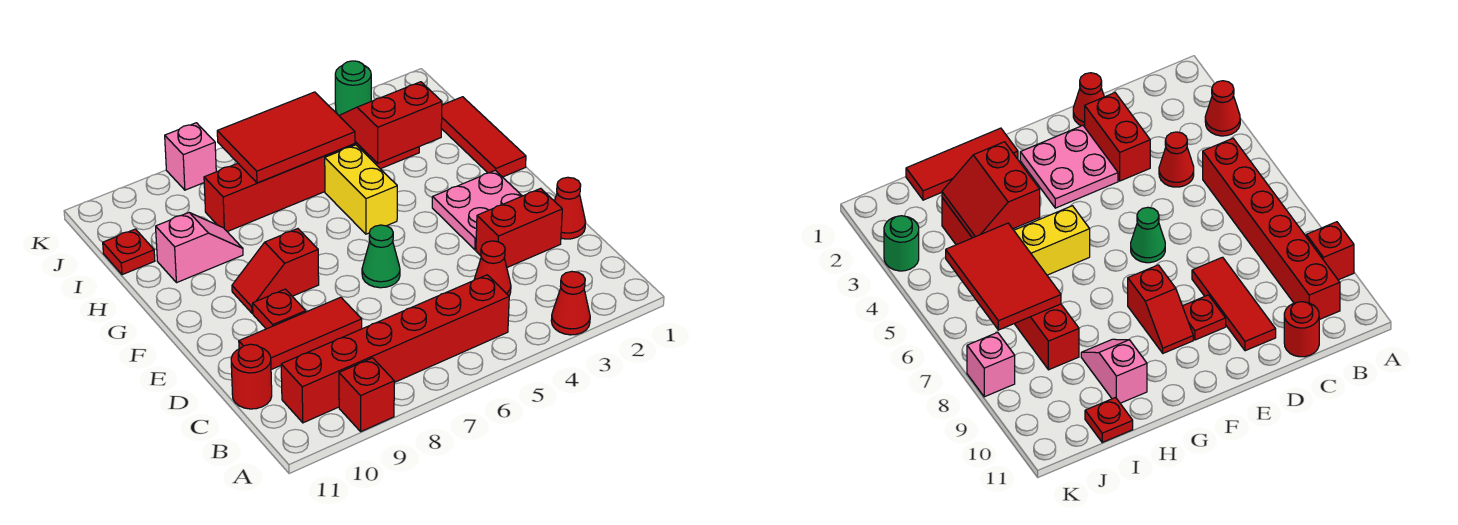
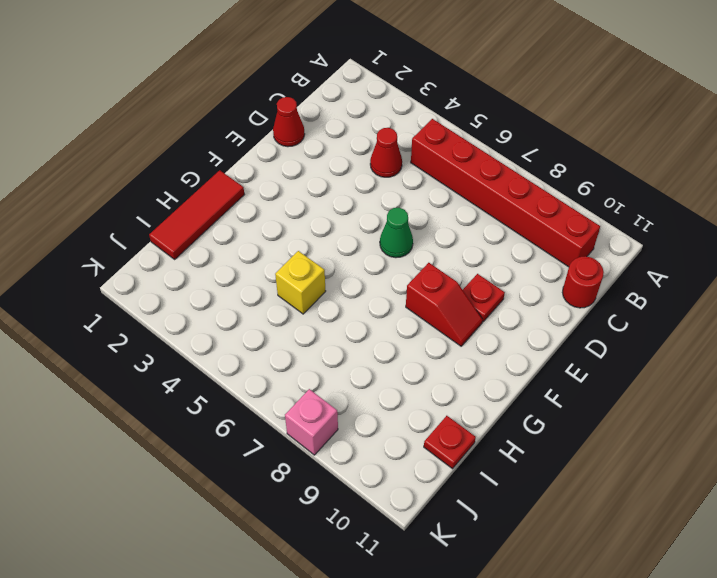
yellow brick H5 level 1 -> yellow brick G5:H5 level 1
none -> red cone A3 level 1
none -> red brick A9 level 1
none -> red brick D2:D3 level 1

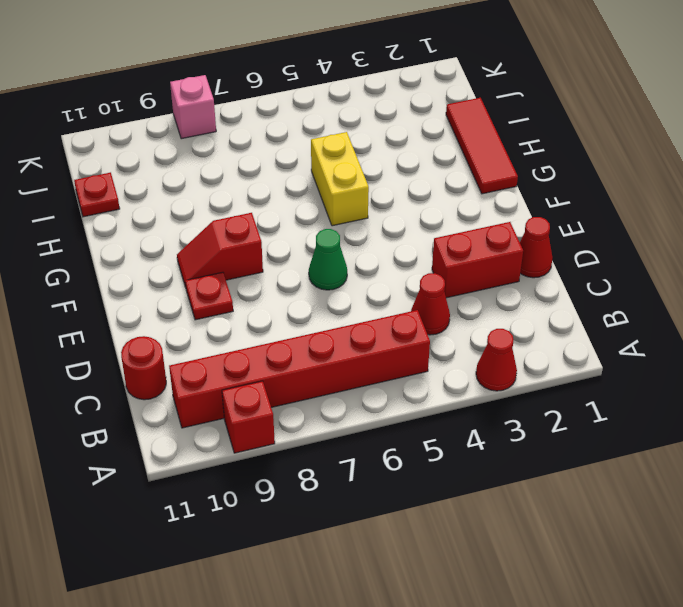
none -> red tile D8:D10 level 1
none -> pink plate E2:F3 level 1
none -> pink slope H9:H10 level 1 top 10

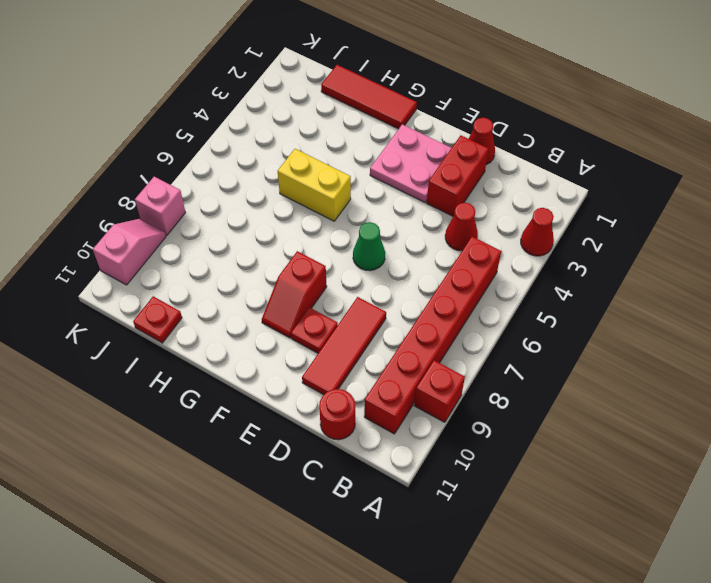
pink slope K9:K10 level 1 top 10 -> pink slope H9:H10 level 1 top 10
none -> red brick I3:I8 level 1
none -> green round brick K3 level 1
none -> red slope H3:I4 level 2 top H

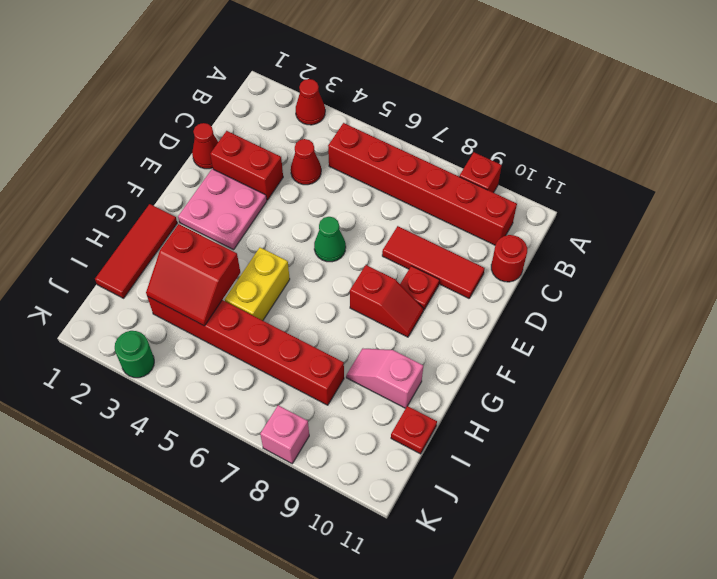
none -> red tile I5:J7 level 2

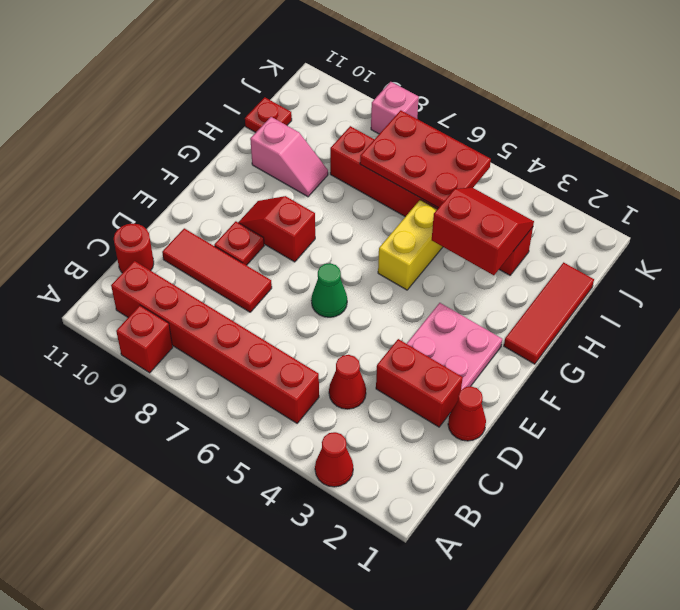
red plate I5:J7 level 2 -> red tile I5:J7 level 2
none -> green round brick K3 level 1

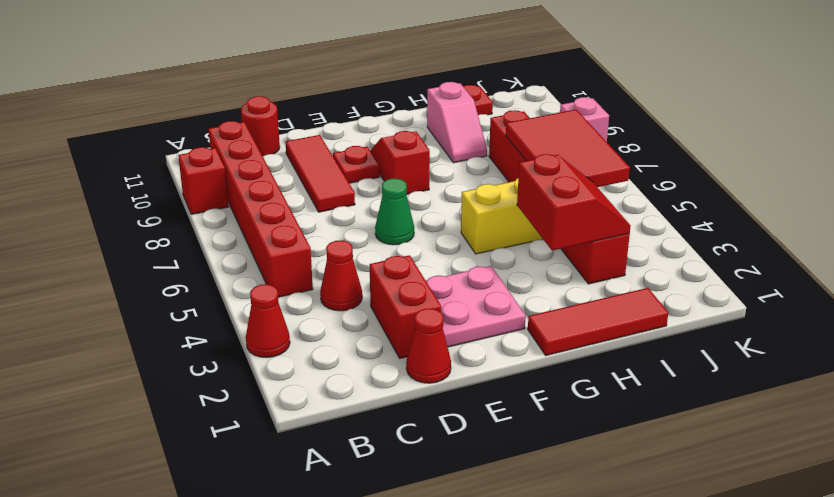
none -> green round brick K3 level 1

